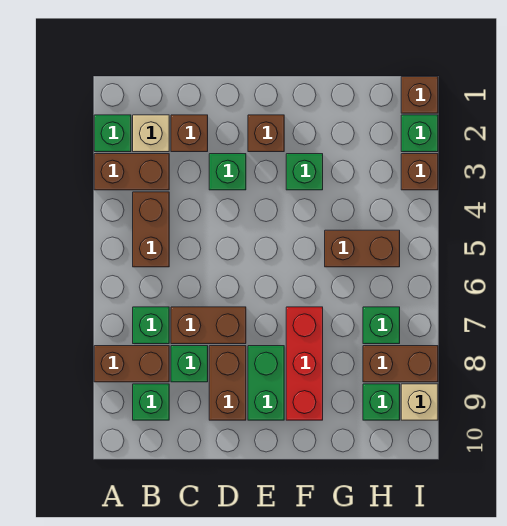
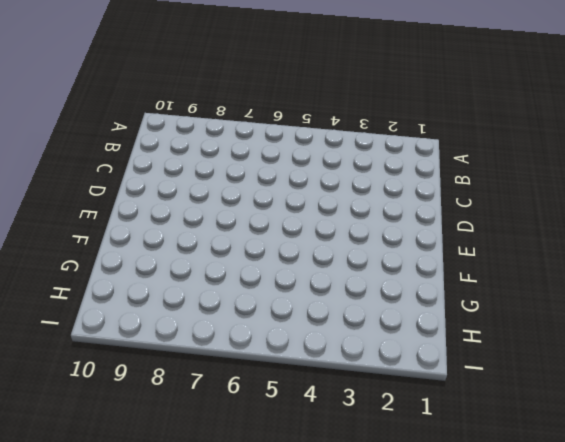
none -> green brick A2 level 1
none -> brown brick A3:B3 level 1
none -> brown brick A8:B8 level 1

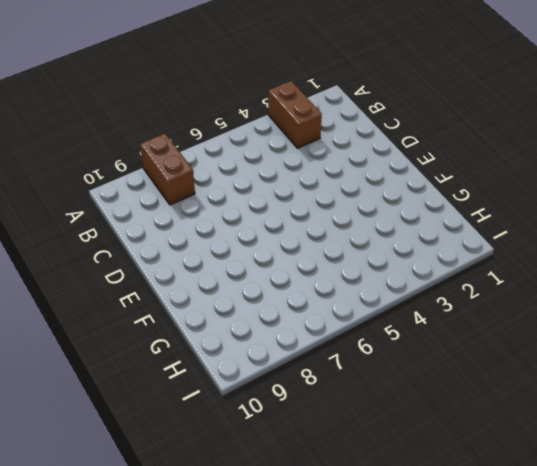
none -> green brick A2 level 1
none -> tan brick B2 level 1
none -> brown brick B4:B5 level 1

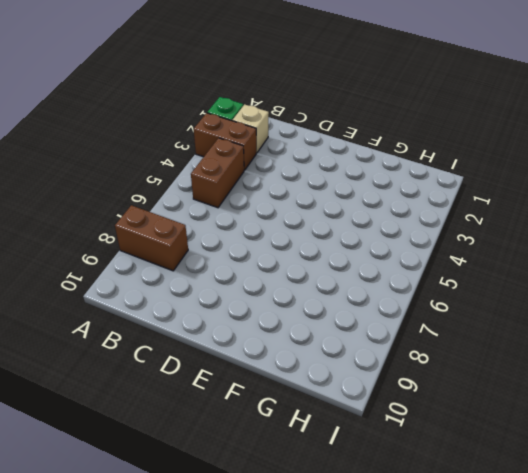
none -> green brick B7 level 1
none -> green brick B9 level 1
none -> brown brick C2 level 1

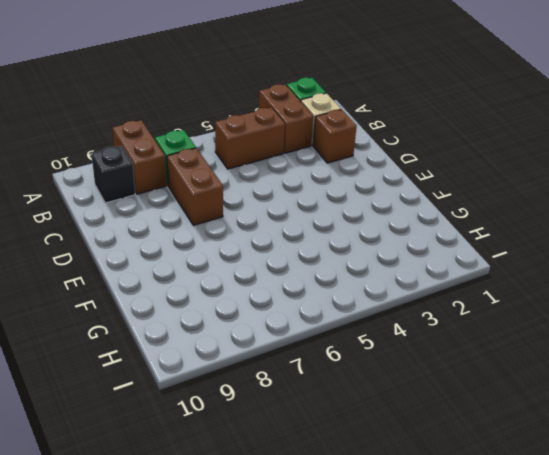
black brick B9 level 1 -> green brick B9 level 1
none -> green brick C8 level 1
none -> green brick D3 level 1
none -> brown brick D8:D9 level 1

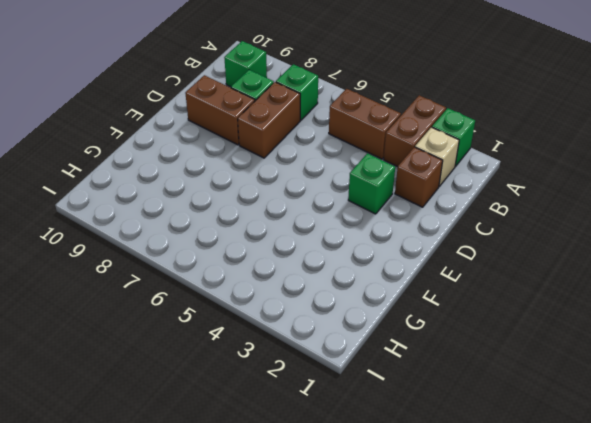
none -> brown brick A8:B8 level 1
none -> brown brick E2 level 1
none -> green brick E8:E9 level 1

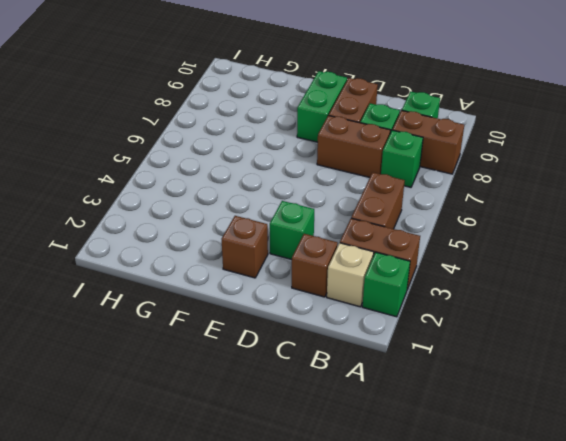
none -> green brick F3 level 1
none -> red brick F7:F9 level 1
none -> brown brick G5:H5 level 1

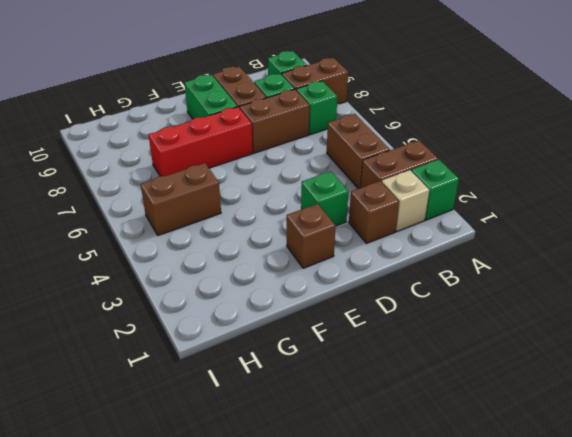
red brick E7:G7 level 1 -> red brick F7:F9 level 1
none -> green brick F3 level 1
none -> green brick H7 level 1
none -> brown brick H8:I8 level 1

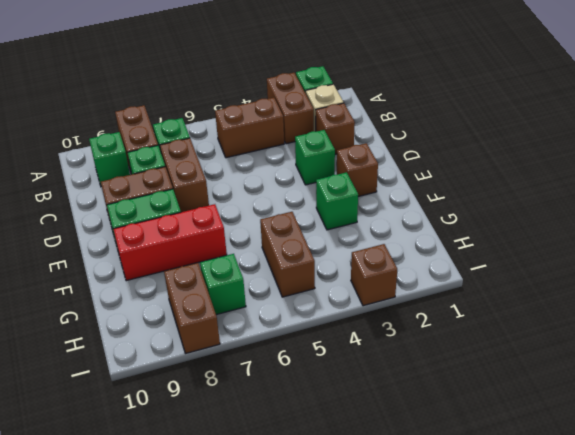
none -> green brick H9 level 1
none -> brown brick I1 level 1
none -> green brick I2 level 1

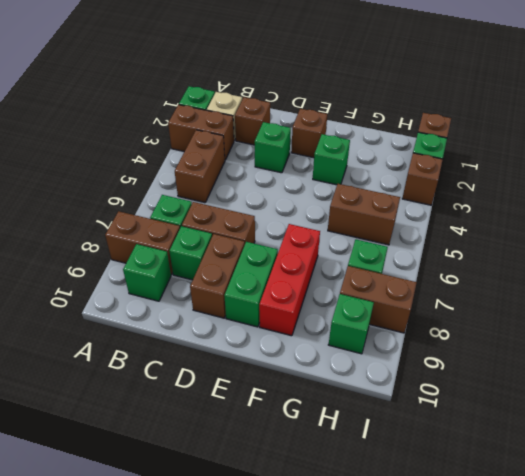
none -> tan brick I9 level 1

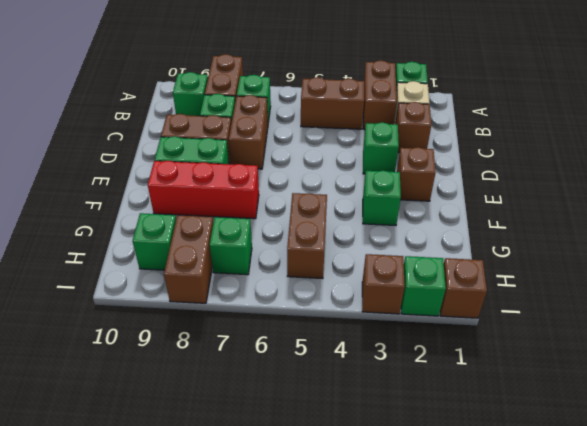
none -> tan brick I9 level 1

